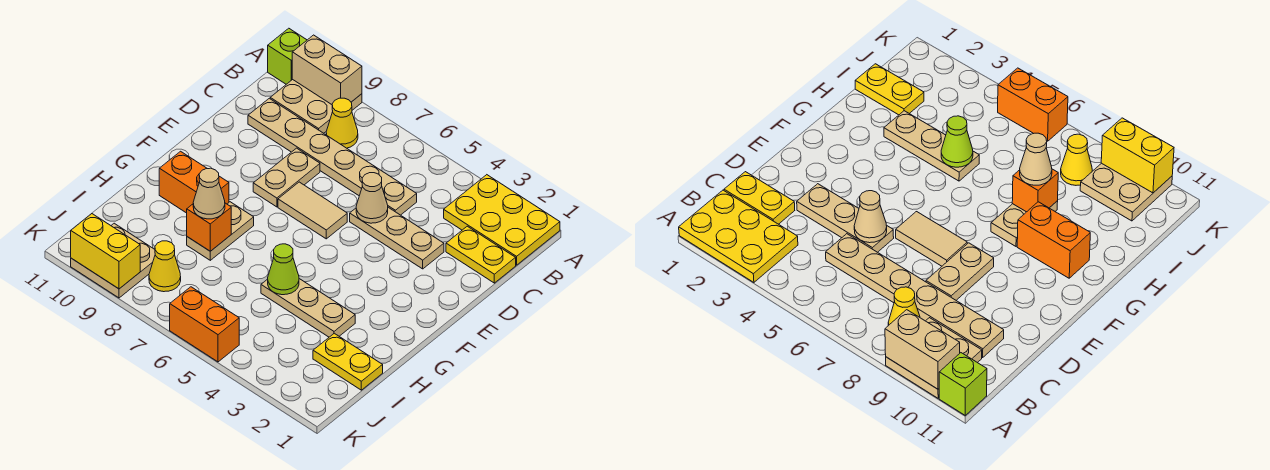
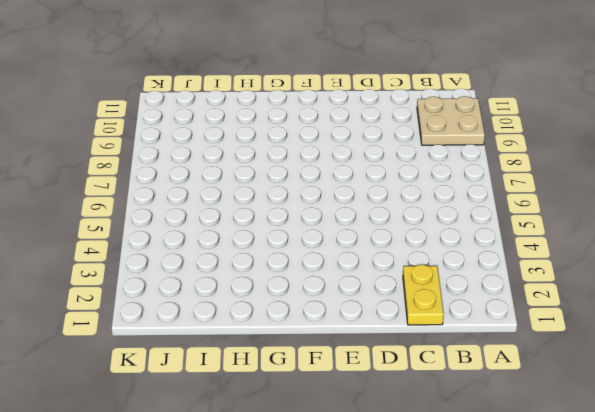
none -> yellow plate A1:B3 level 1
none -> lime brick A11 level 1
none -> yellow cone B8 level 1

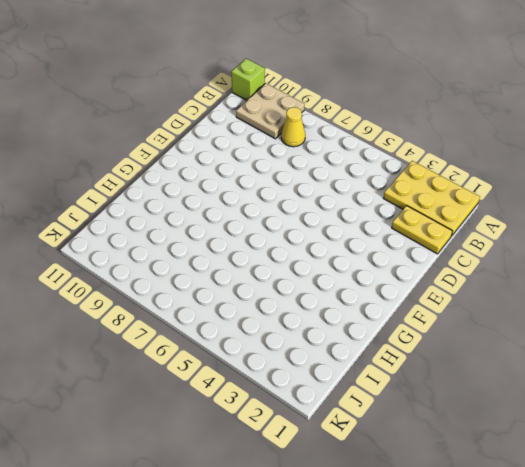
none -> tan plate C5:C10 level 1
none -> tan plate D3:D5 level 1
none -> tan plate D8:E8 level 1

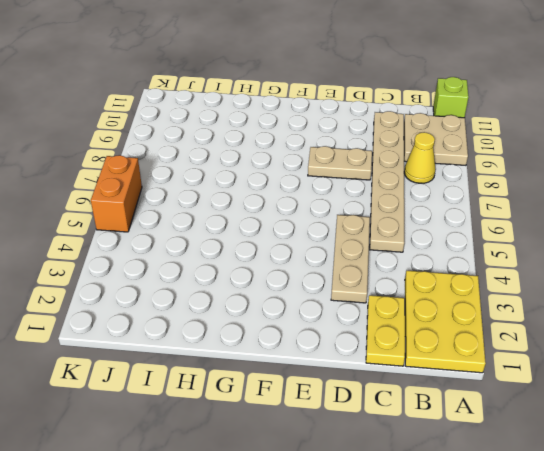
none -> tan tile E6:E7 level 1
none -> tan plate G8:H8 level 1
none -> orange brick G9:G10 level 1

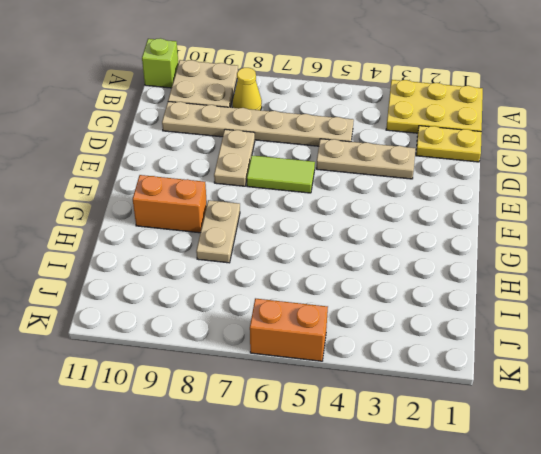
lime tile E6:E7 level 1 -> tan tile E6:E7 level 1
none -> tan plate H3:H5 level 1
none -> yellow plate I1:I2 level 1
none -> yellow cone J8 level 1

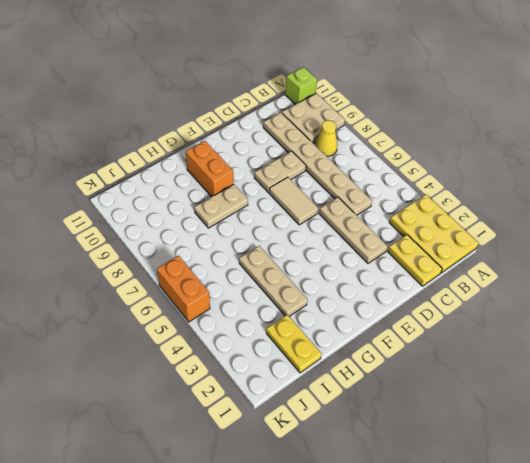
none -> yellow cone J8 level 1
none -> tan plate J9:K10 level 1
none -> tan brick A9:A10 level 2

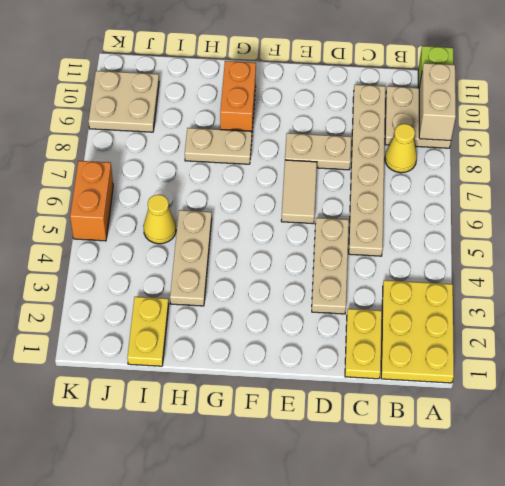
yellow cone I5 level 1 -> yellow cone J8 level 1
none -> tan cone D5 level 2
none -> lime cone H5 level 2
none -> orange brick H8 level 2

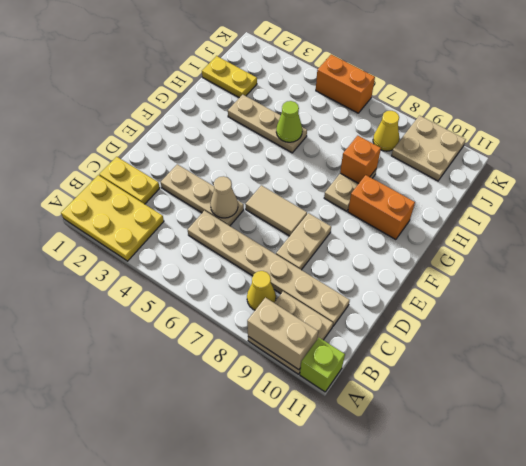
none -> yellow brick K9:K10 level 2
none -> tan cone H8 level 3

